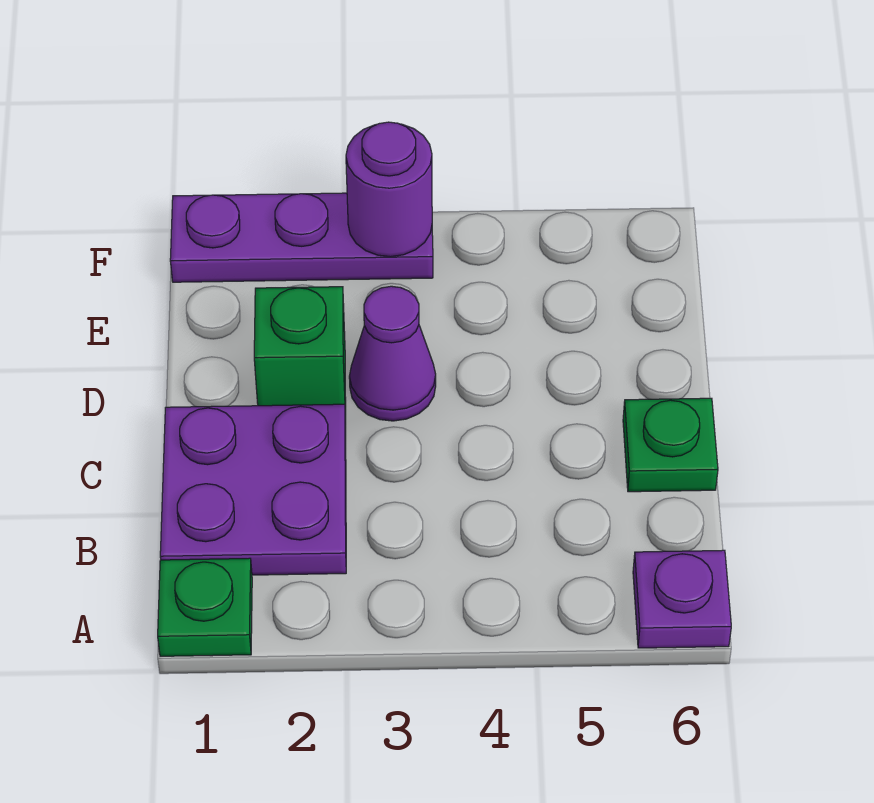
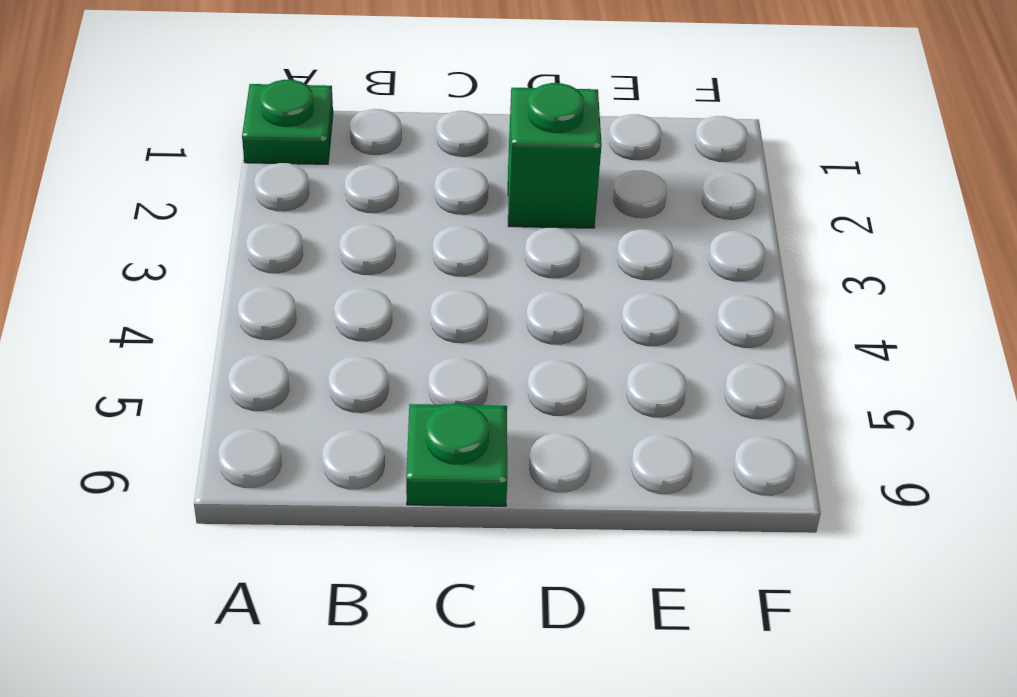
none -> purple plate A6 level 1
none -> purple plate B1:C2 level 1

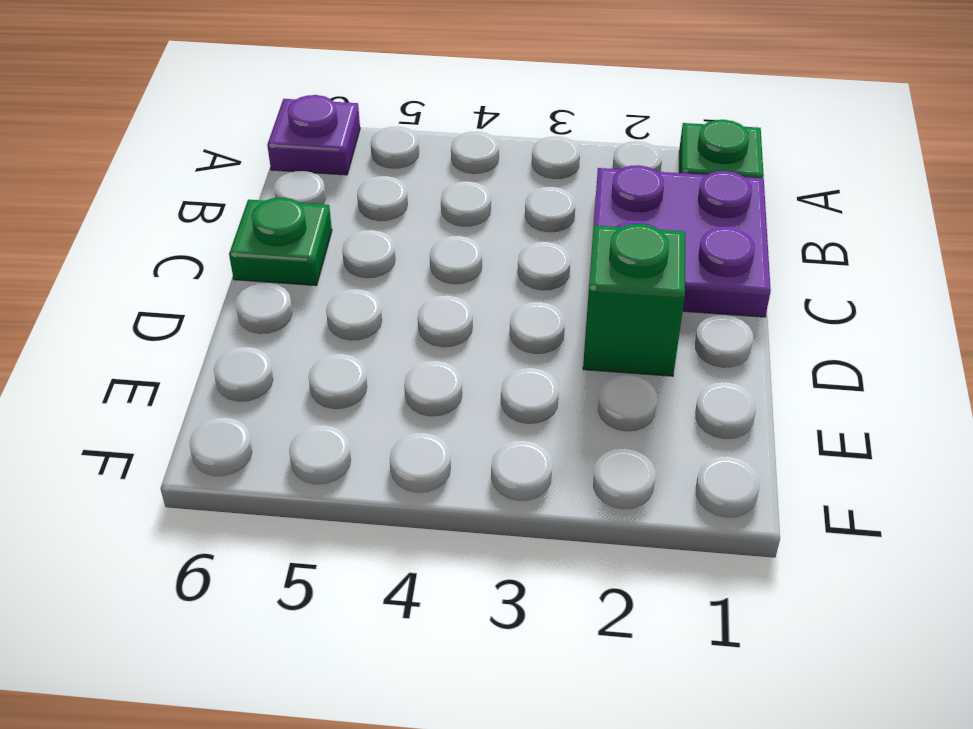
none -> purple cone D3 level 1
none -> purple plate F1:F3 level 1

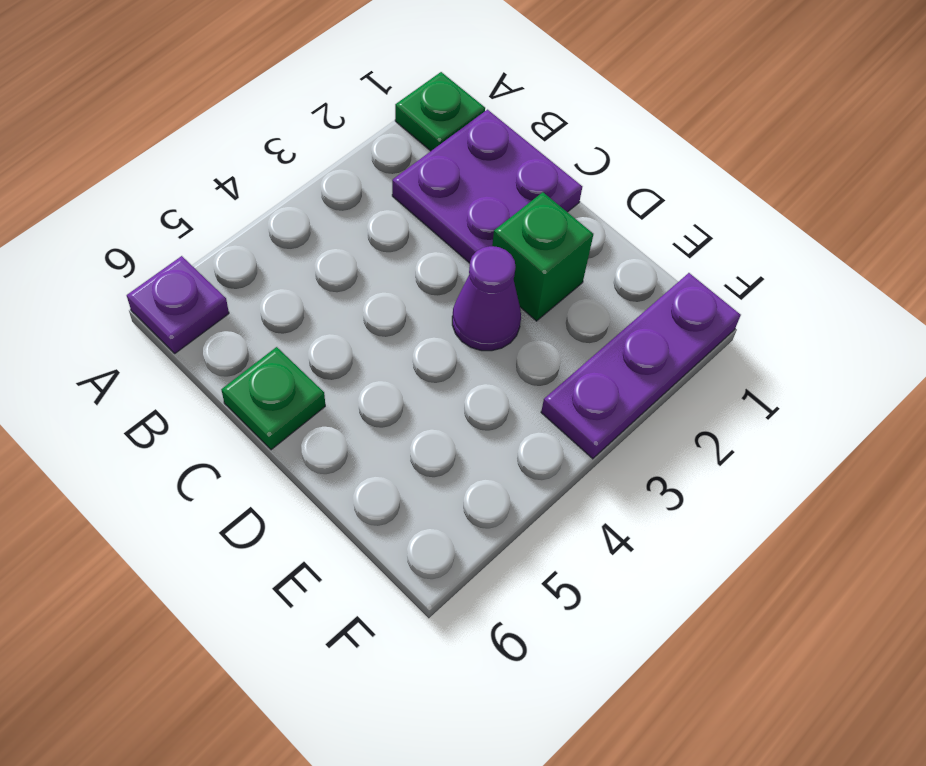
none -> purple round brick F3 level 2

